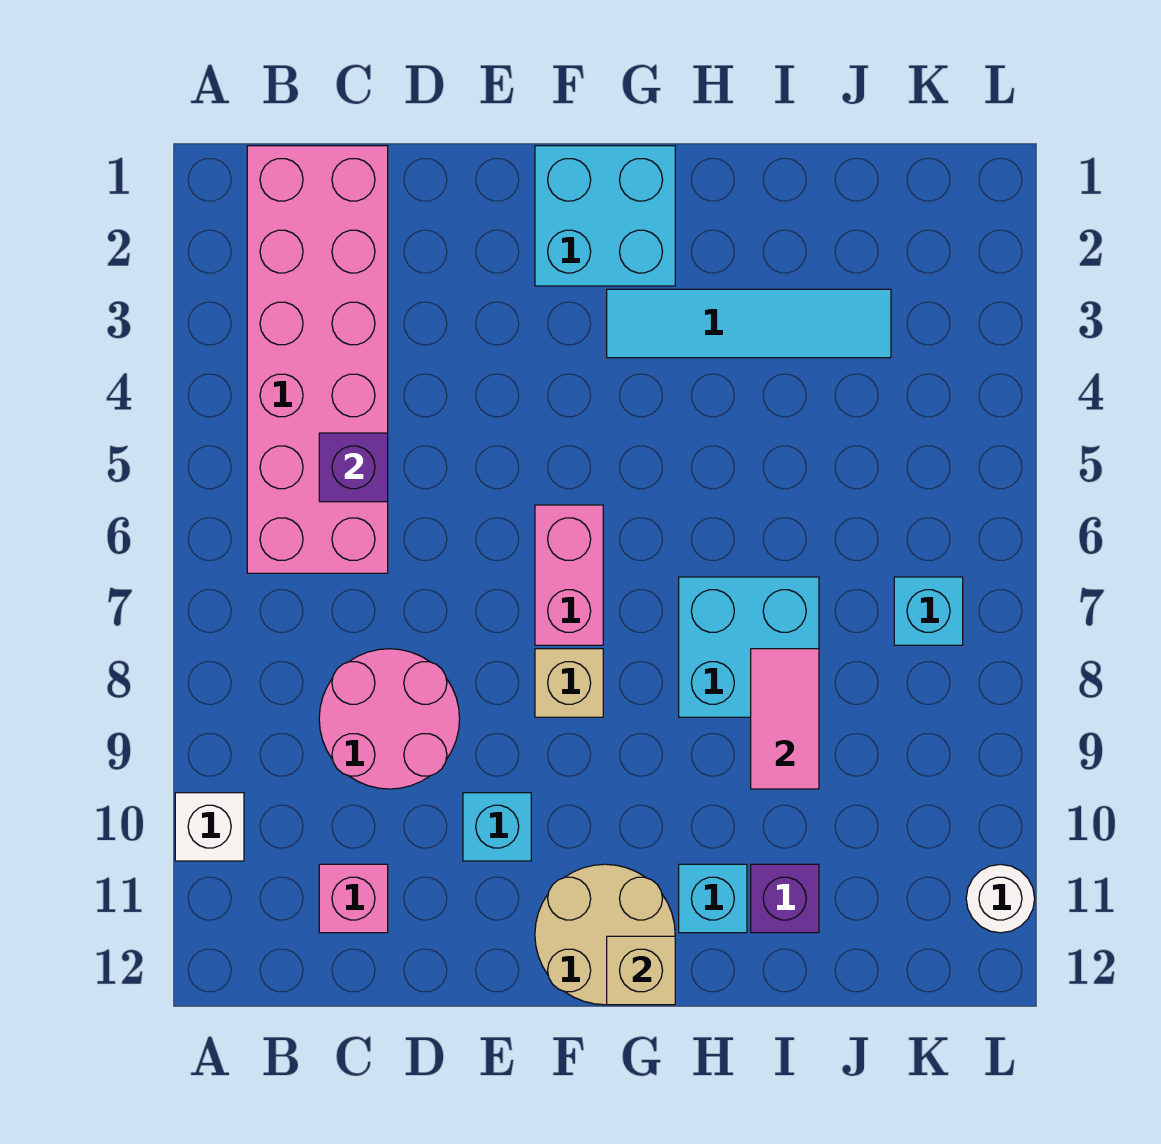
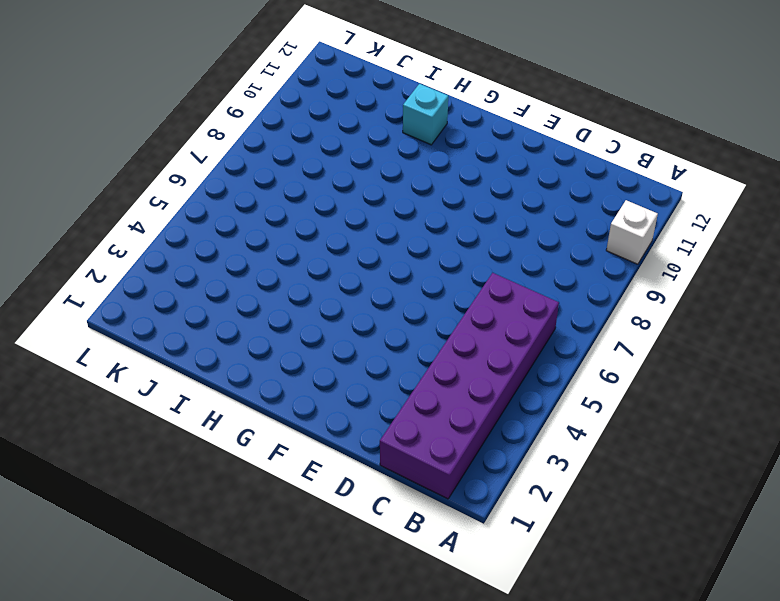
purple brick B1:C6 level 1 -> pink brick B1:C6 level 1
none -> pink round brick C8:D9 level 1
none -> pink brick C11 level 1
none -> cyan brick E10 level 1

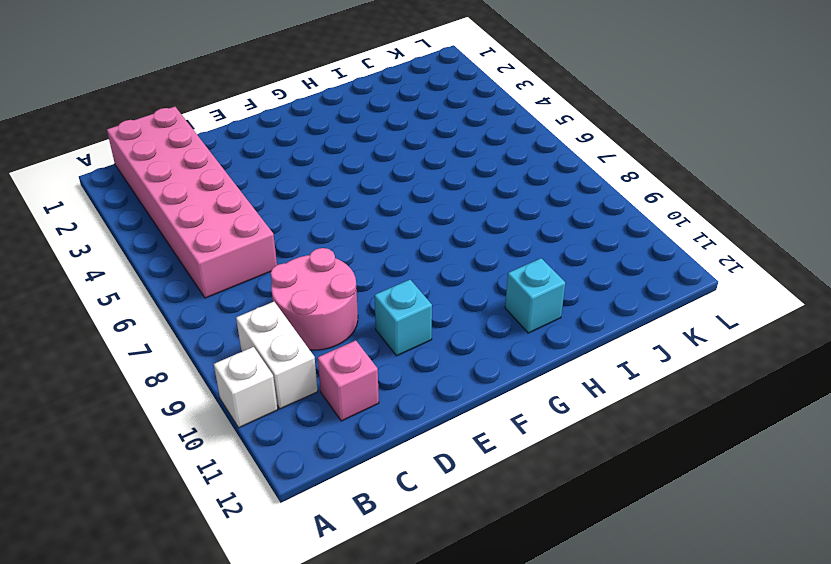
white brick B9:B10 level 1 -> none
none -> cyan brick F1:G2 level 1
none -> pink brick F6:F7 level 1
none -> tan brick F8 level 1

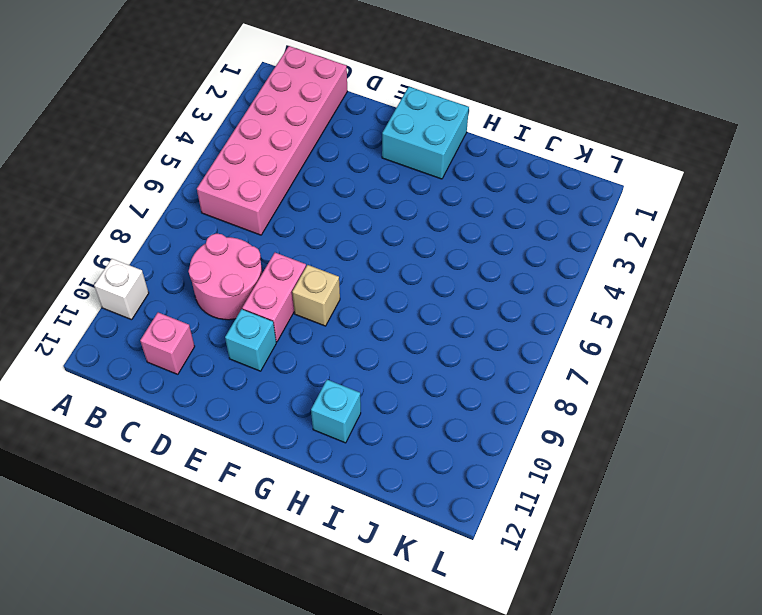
pink brick E8:E9 level 1 -> pink brick F6:F7 level 1
none -> tan round brick F11:G12 level 1
none -> cyan tile G3:J3 level 1
none -> cyan brick H7:I8 level 1

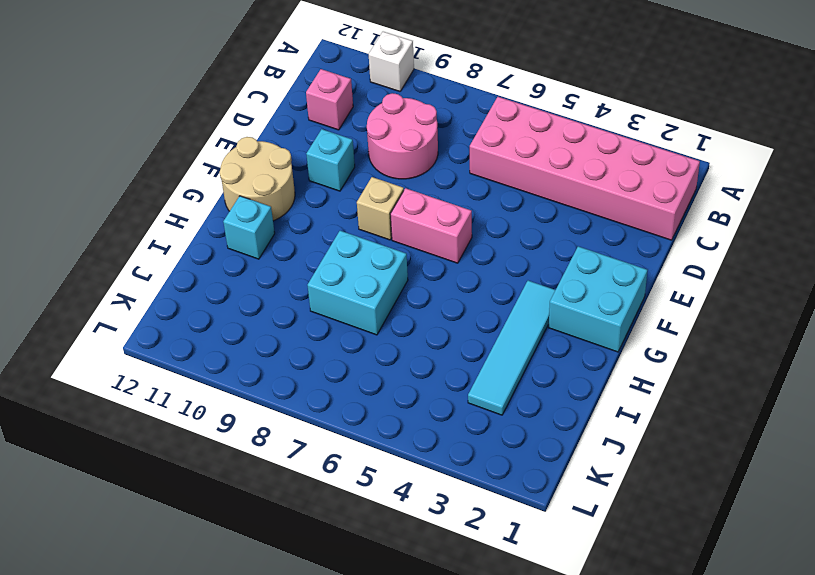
none -> purple brick I11 level 1
none -> cyan brick K7 level 1
none -> white round brick L11 level 1

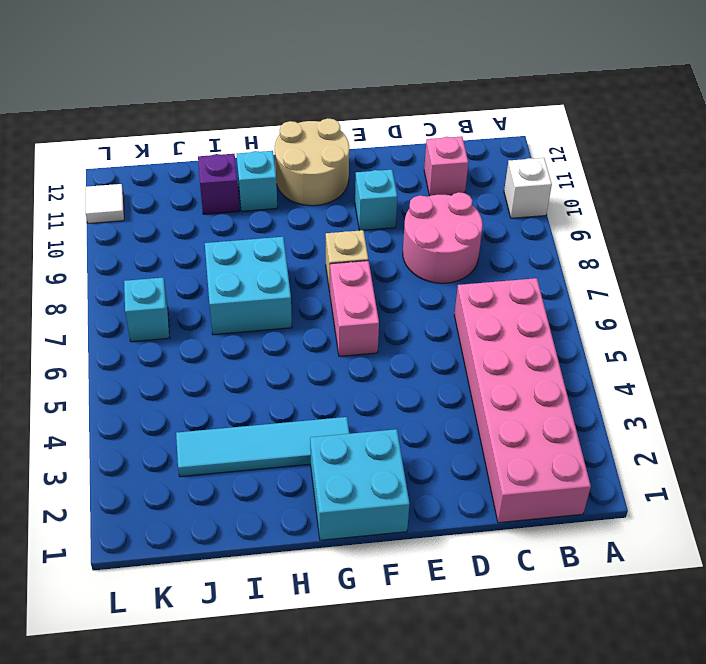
white tile L11 level 1 -> white round brick L11 level 1
none -> purple brick C5 level 2
none -> tan brick G12 level 2
none -> pink tile I8:I9 level 2

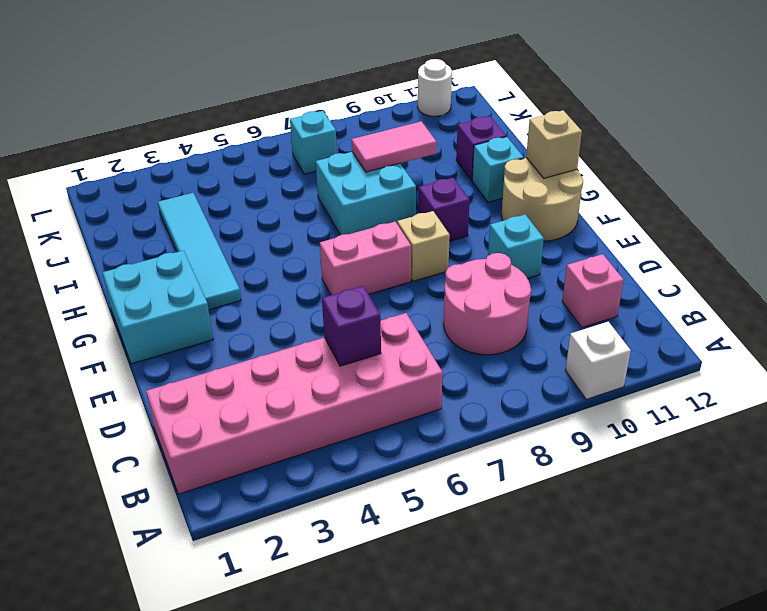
purple brick G9 level 1 -> none

